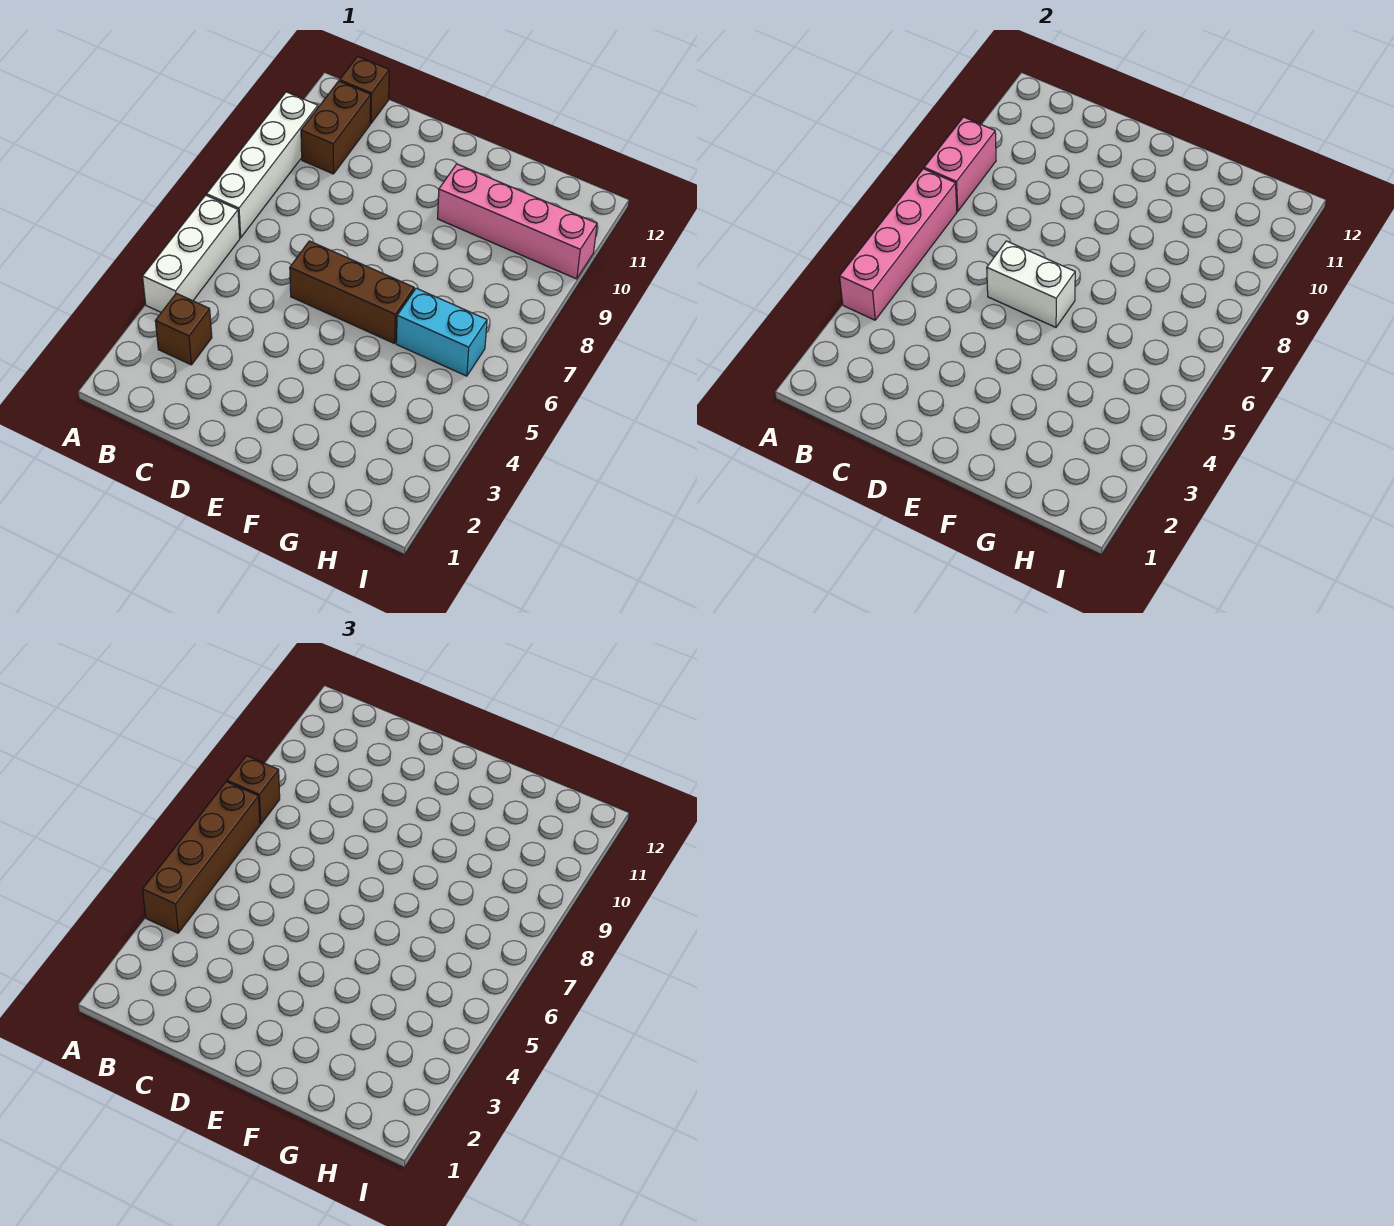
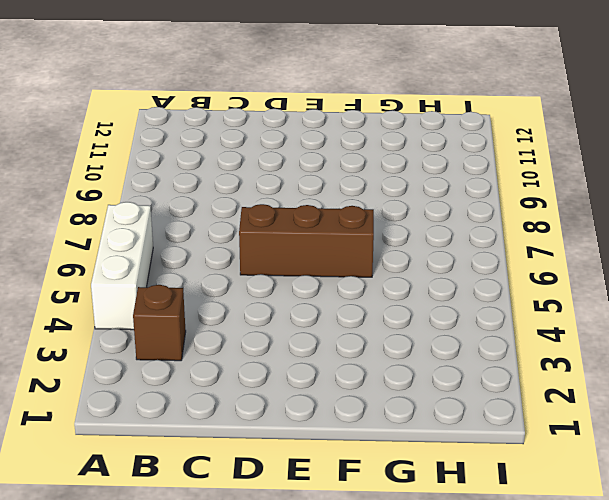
none -> white brick A7:A10 level 1
none -> brown brick B10:B11 level 1
none -> brown brick B12 level 1

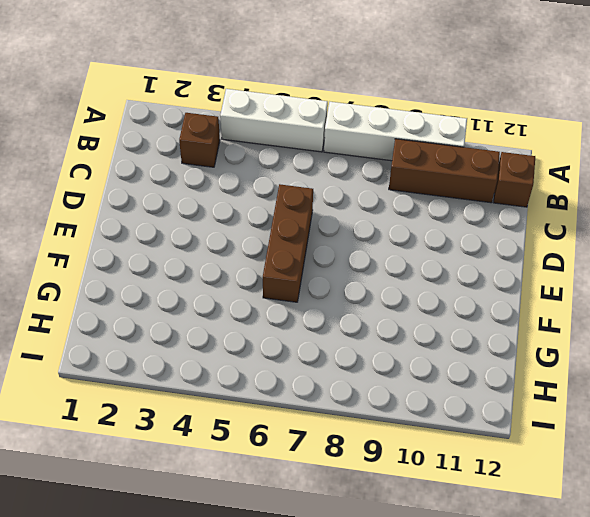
brown brick B9:B11 level 1 -> brown brick B10:B11 level 1
none -> pink brick F10:I10 level 1
none -> cyan brick G6:H6 level 1
none -> pink brick A4:A7 level 2

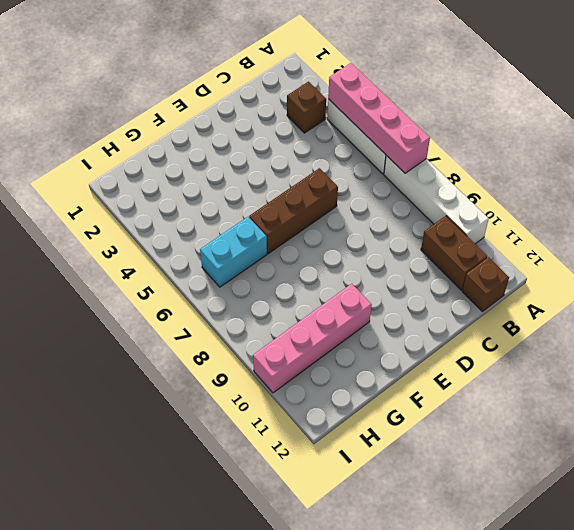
none -> pink brick A8:A9 level 2
none -> white brick D6:E6 level 2
none -> brown brick A4:A7 level 3

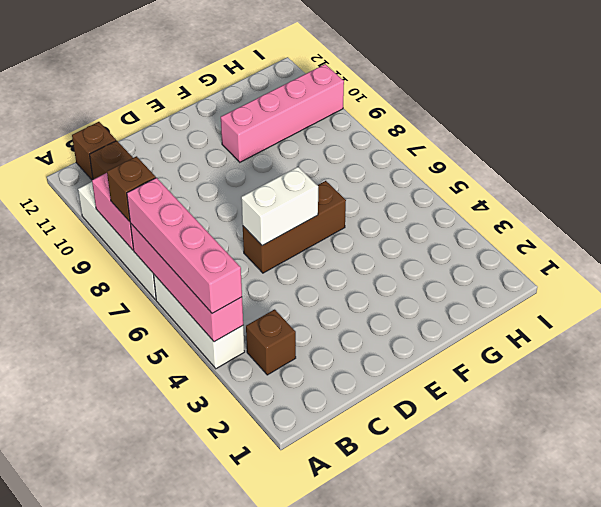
pink brick A4:A7 level 3 -> brown brick A4:A7 level 3
none -> cyan brick G6:H6 level 1

